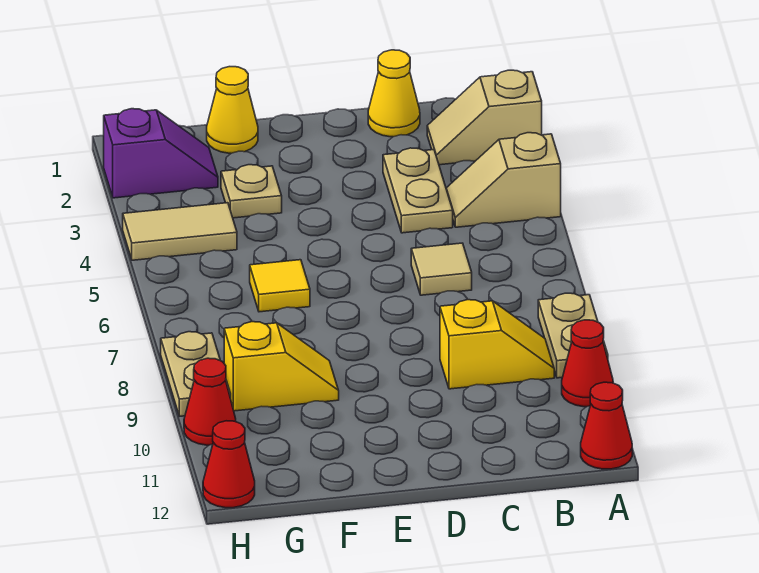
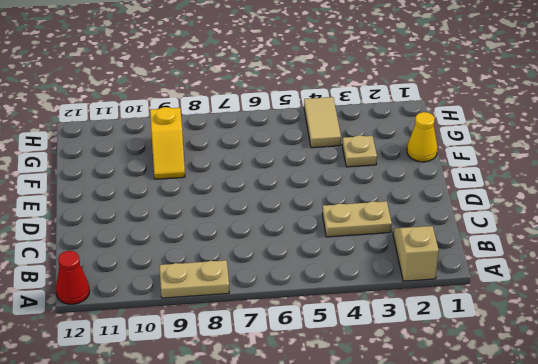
none -> tan slope A4:B4 level 1 top A
none -> red cone A10 level 1
none -> yellow slope B9:C9 level 1 top C

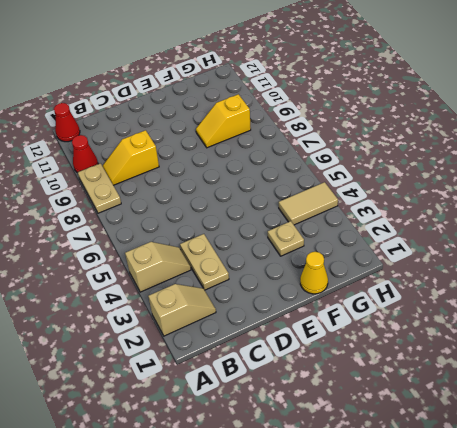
none -> yellow cone C1 level 1
none -> tan tile C6 level 1
none -> yellow tile F6 level 1

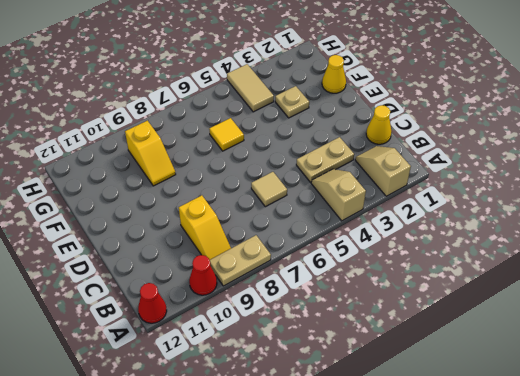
none -> purple slope G2:H2 level 1 top H
none -> tan plate H8:H9 level 1
none -> red cone H10 level 1

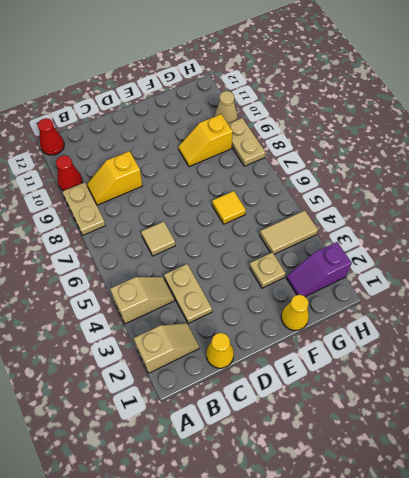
tan cone H10 level 1 -> red cone H10 level 1
none -> red cone H12 level 1

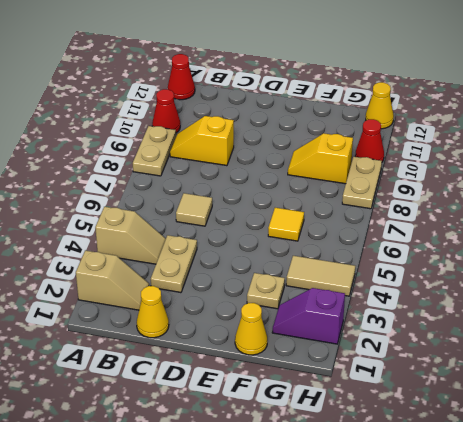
yellow cone H12 level 1 -> red cone H12 level 1

